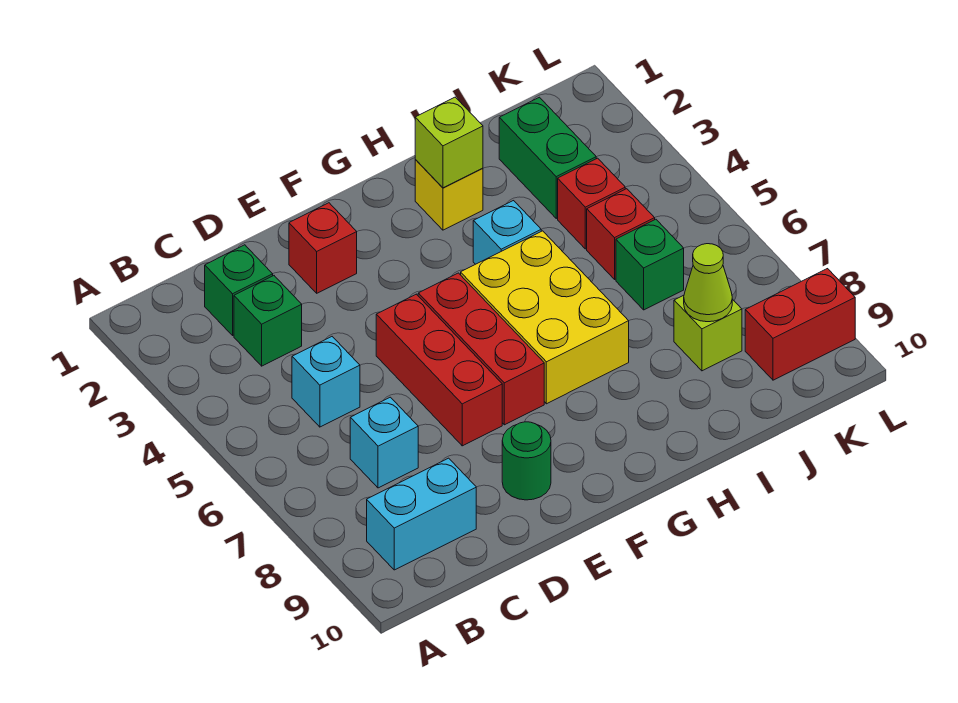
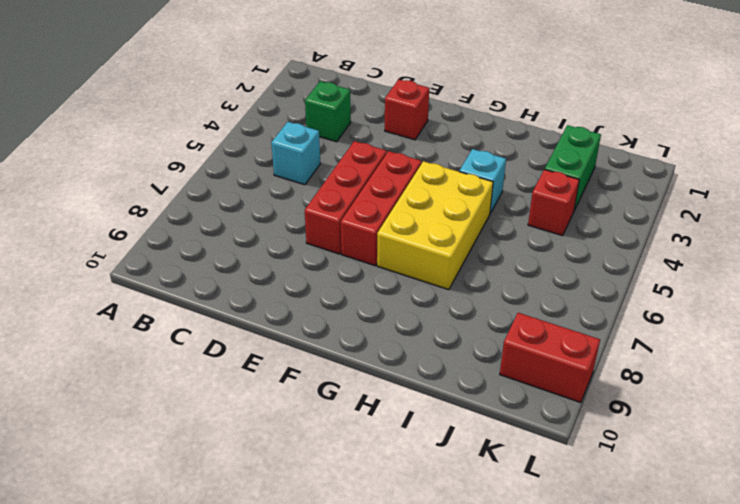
none -> cyan brick B9:C9 level 1
none -> green brick C2 level 1
none -> cyan brick C7 level 1

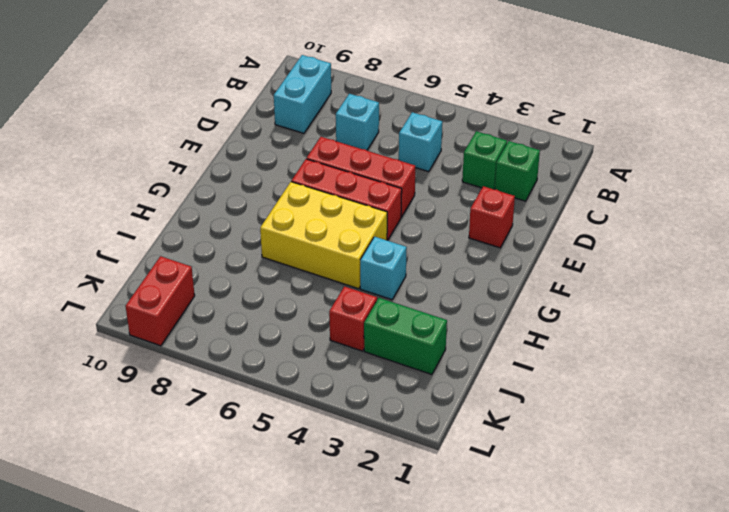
none -> green round brick E9 level 1
none -> yellow brick H2 level 1
none -> red brick J5 level 1

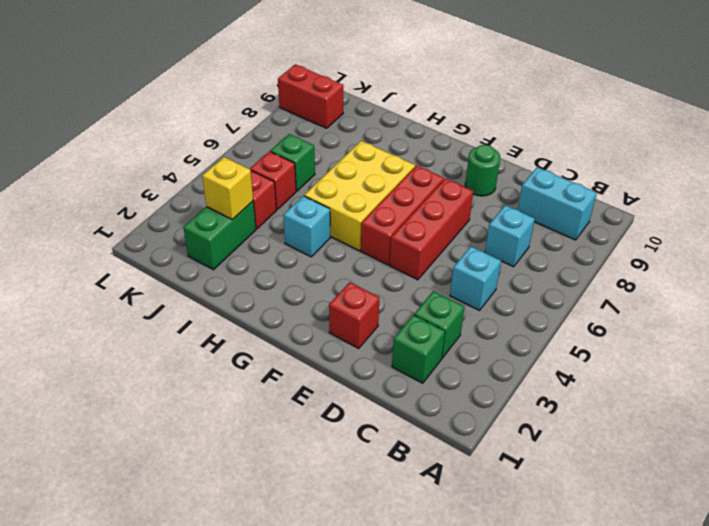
yellow brick J3 level 2 -> yellow brick H2 level 1
none -> lime brick J8 level 1
none -> lime brick H2 level 2
none -> lime cone J8 level 2

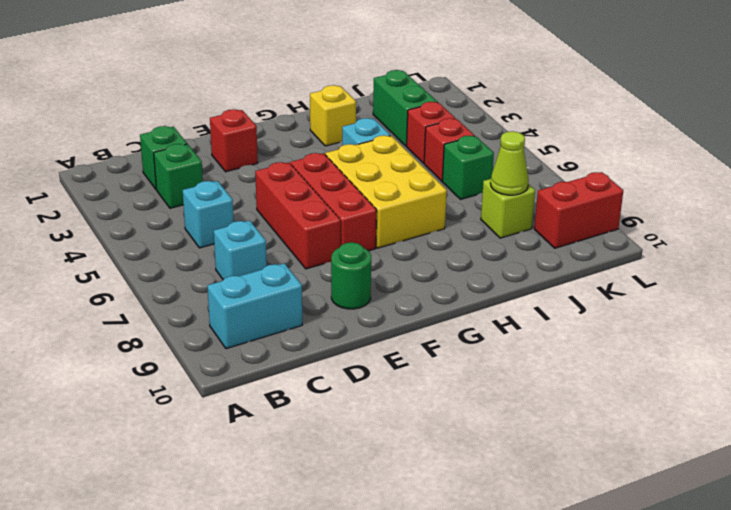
none -> lime brick H2 level 2

